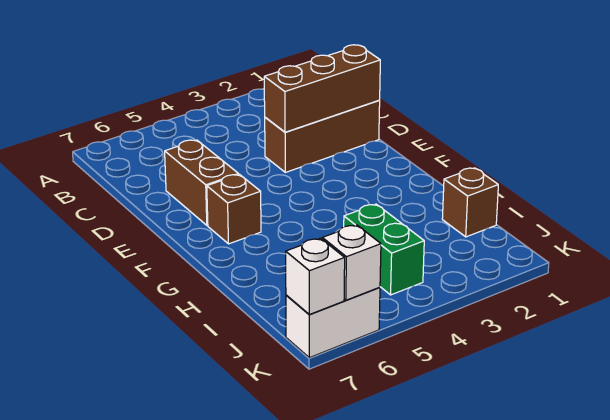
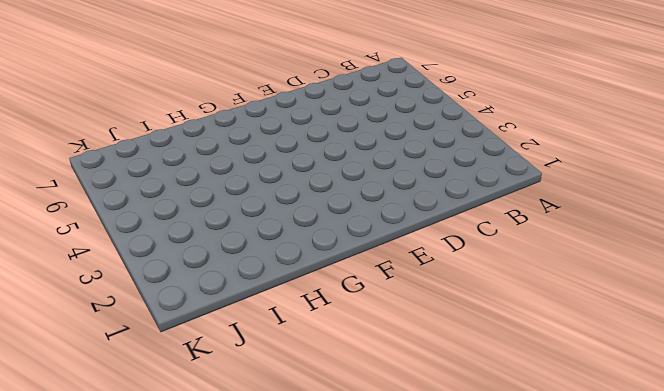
none -> brown brick D1:D3 level 1
none -> brown brick D6:E6 level 1

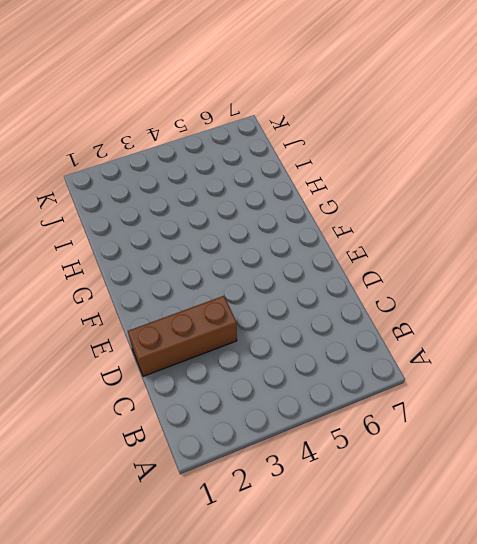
none -> brown brick D6:E6 level 1
none -> brown brick F6 level 1

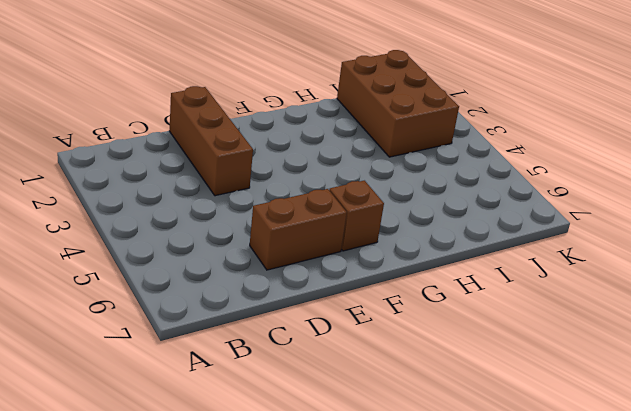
brown brick I1:J3 level 1 -> brown brick I1 level 1
none -> green brick I4:J4 level 1
none -> white brick K6:K7 level 1

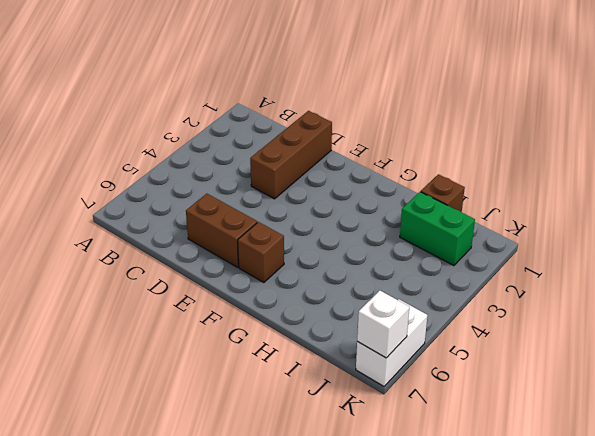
green brick I2:J2 level 1 -> green brick I4:J4 level 1
none -> brown brick D1:D3 level 2
none -> white brick K6 level 2

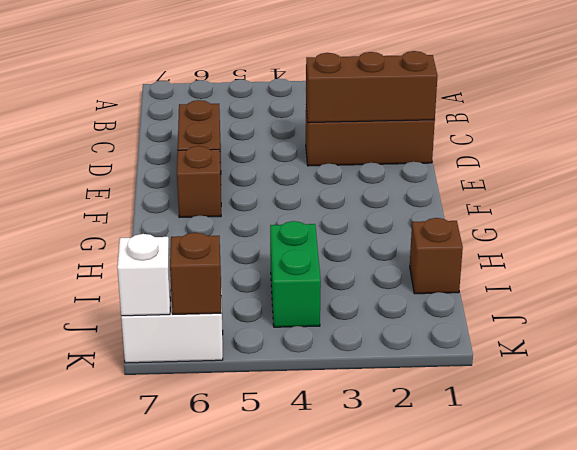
brown brick K6 level 2 -> white brick K6 level 2

